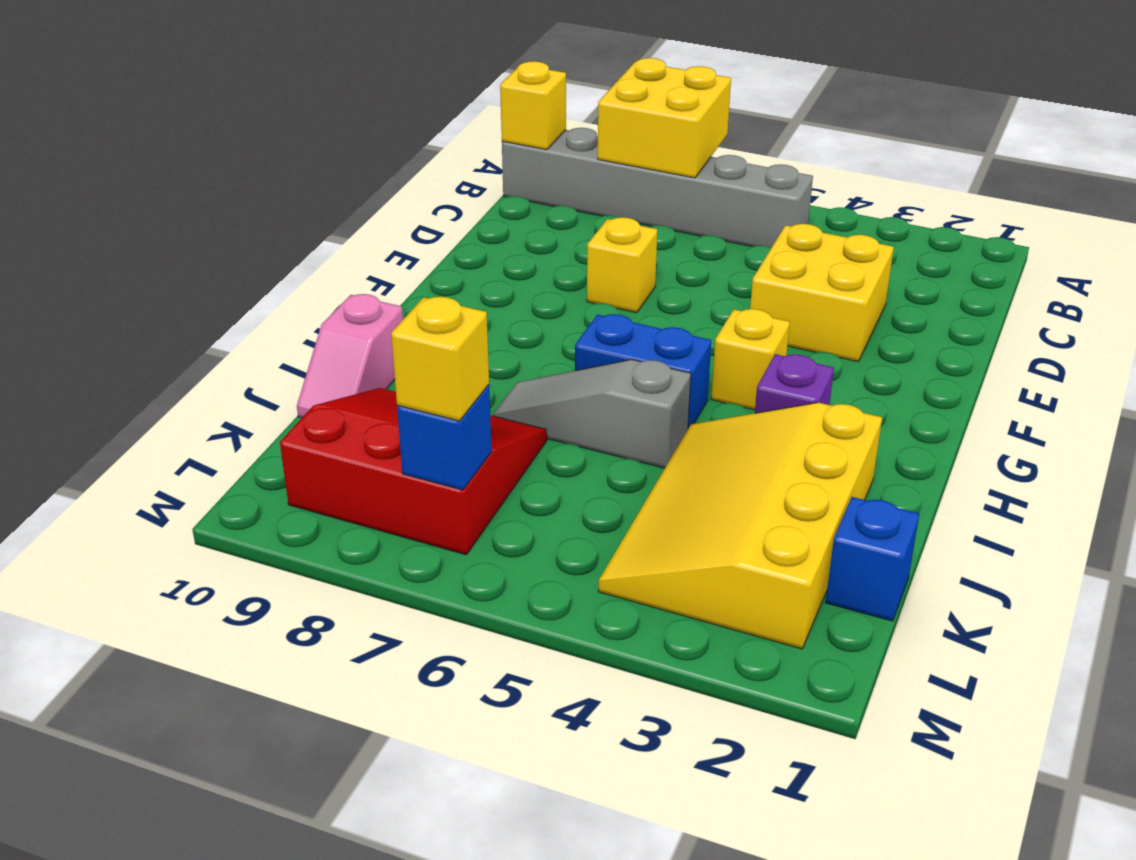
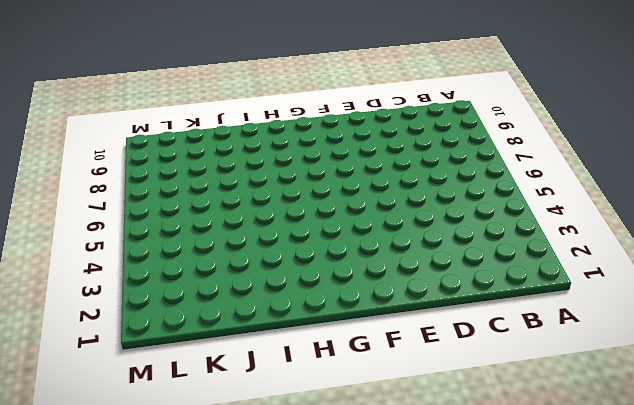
none -> grey brick B5:B10 level 1
none -> yellow brick D3:E4 level 1
none -> yellow brick E7 level 1

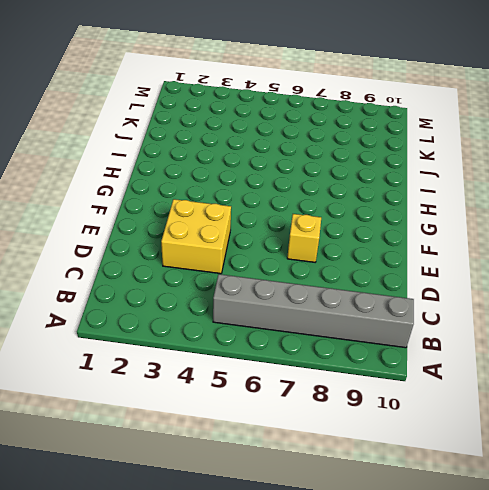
none -> yellow brick G4 level 1
none -> purple brick H3 level 1
none -> blue brick H5:H6 level 1

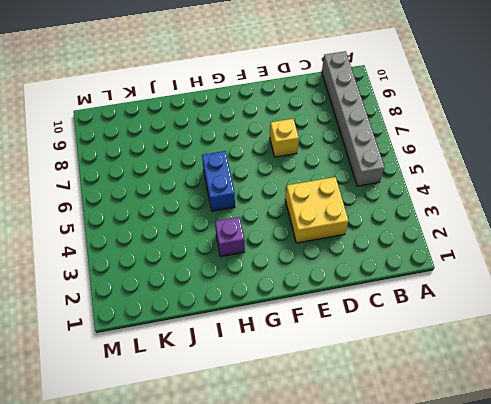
none -> yellow brick G4 level 1
none -> yellow slope I2:L4 level 1 top 2
none -> grey slope I5:I7 level 1 top 5

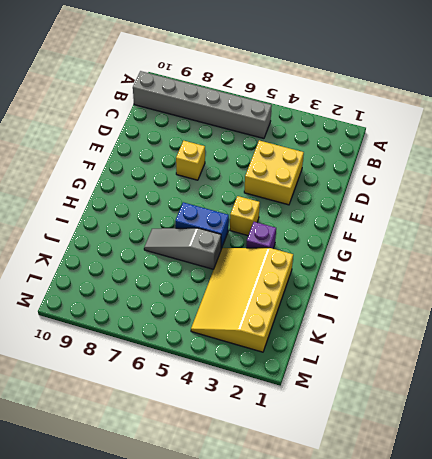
none -> pink slope I10:J10 level 1 top I
none -> red slope J7:L9 level 1 top L
none -> blue brick K1 level 1

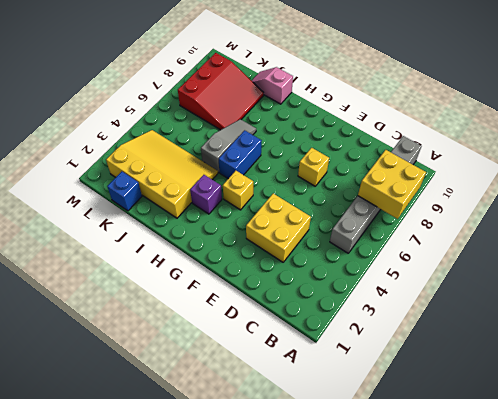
none -> yellow brick B10 level 2
none -> blue brick L7 level 2
none -> yellow brick L7 level 3

